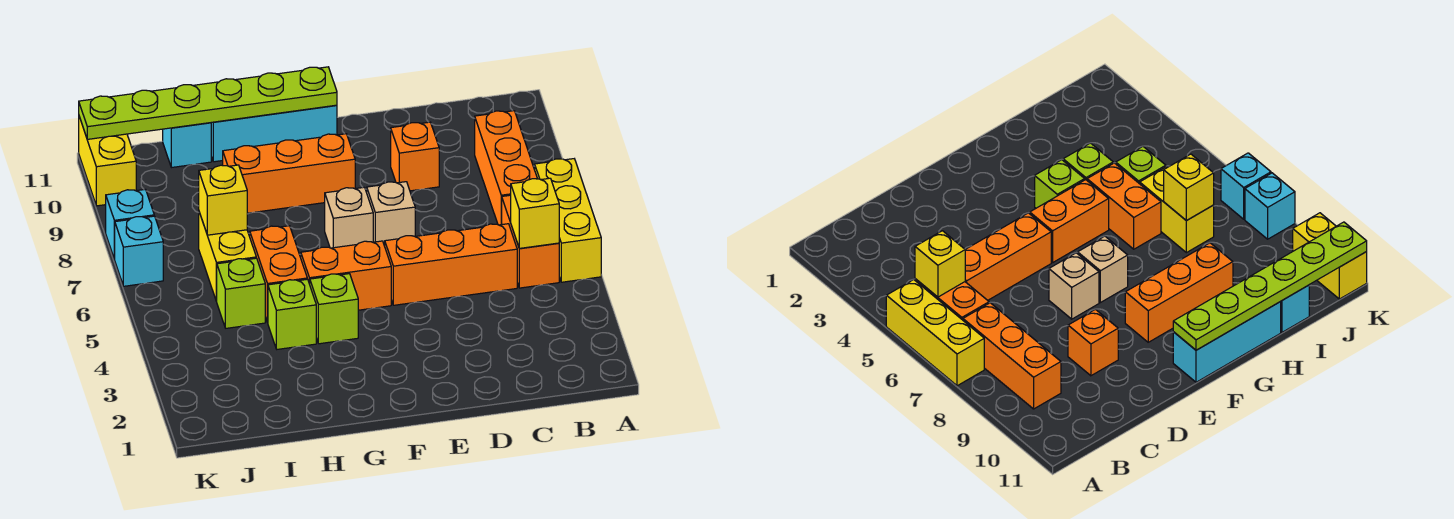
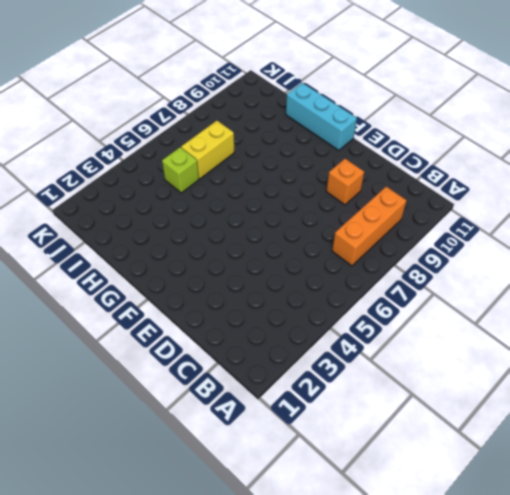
none -> yellow brick A5:A7 level 1
none -> orange brick B5:B6 level 1
none -> orange brick C5:E5 level 1

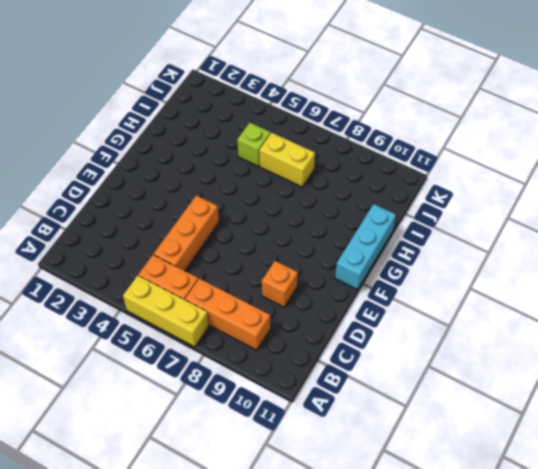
none -> tan brick E7 level 1
none -> orange brick F5:G5 level 1
none -> tan brick F7 level 1

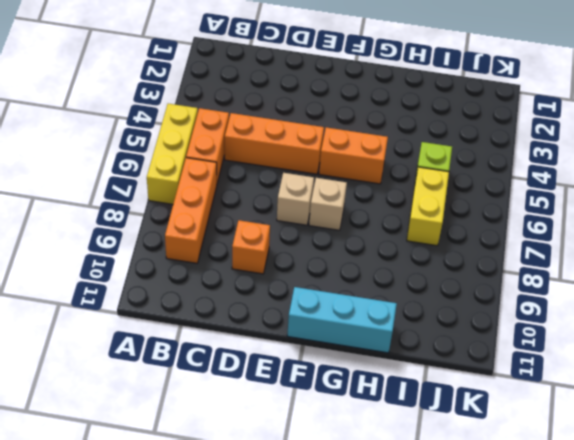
none -> orange brick F9:H9 level 1
none -> lime brick G4 level 1
none -> lime brick H4 level 1

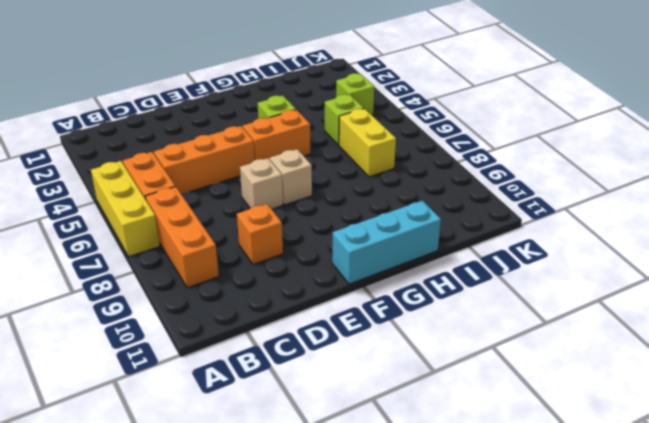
lime brick J4 level 1 -> lime brick H4 level 1
none -> orange brick F9:H9 level 1
none -> orange brick H5:H6 level 1
none -> cyan brick I11 level 1

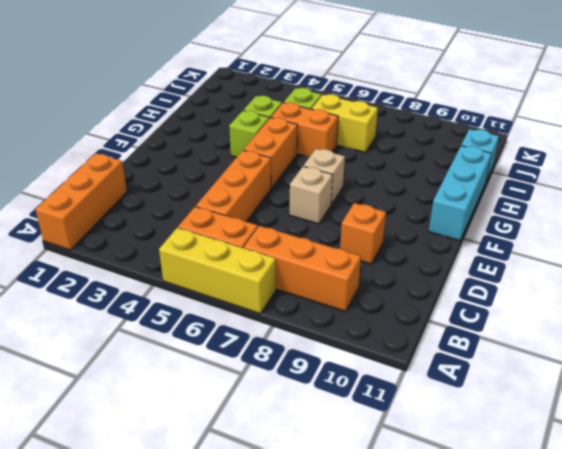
orange brick A1:C1 level 1 -> orange brick F9:H9 level 1
none -> cyan brick K7 level 1
none -> cyan brick K8 level 1
none -> yellow brick K10:K11 level 1

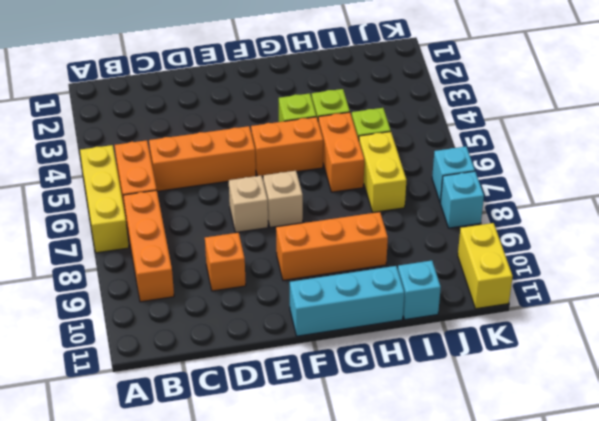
none -> yellow brick B5 level 2
none -> lime plate F11:K11 level 2
none -> yellow brick I7 level 2

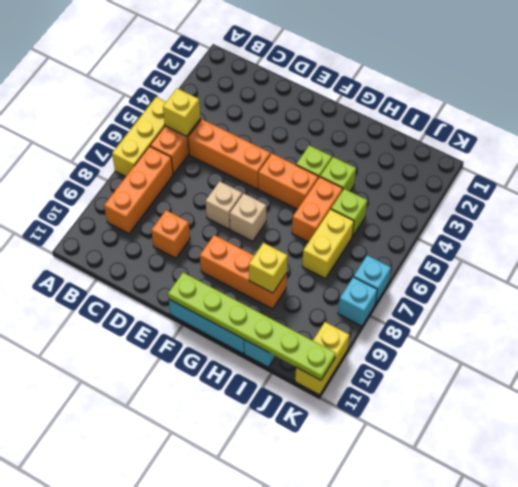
yellow brick H9 level 2 -> yellow brick I7 level 2

